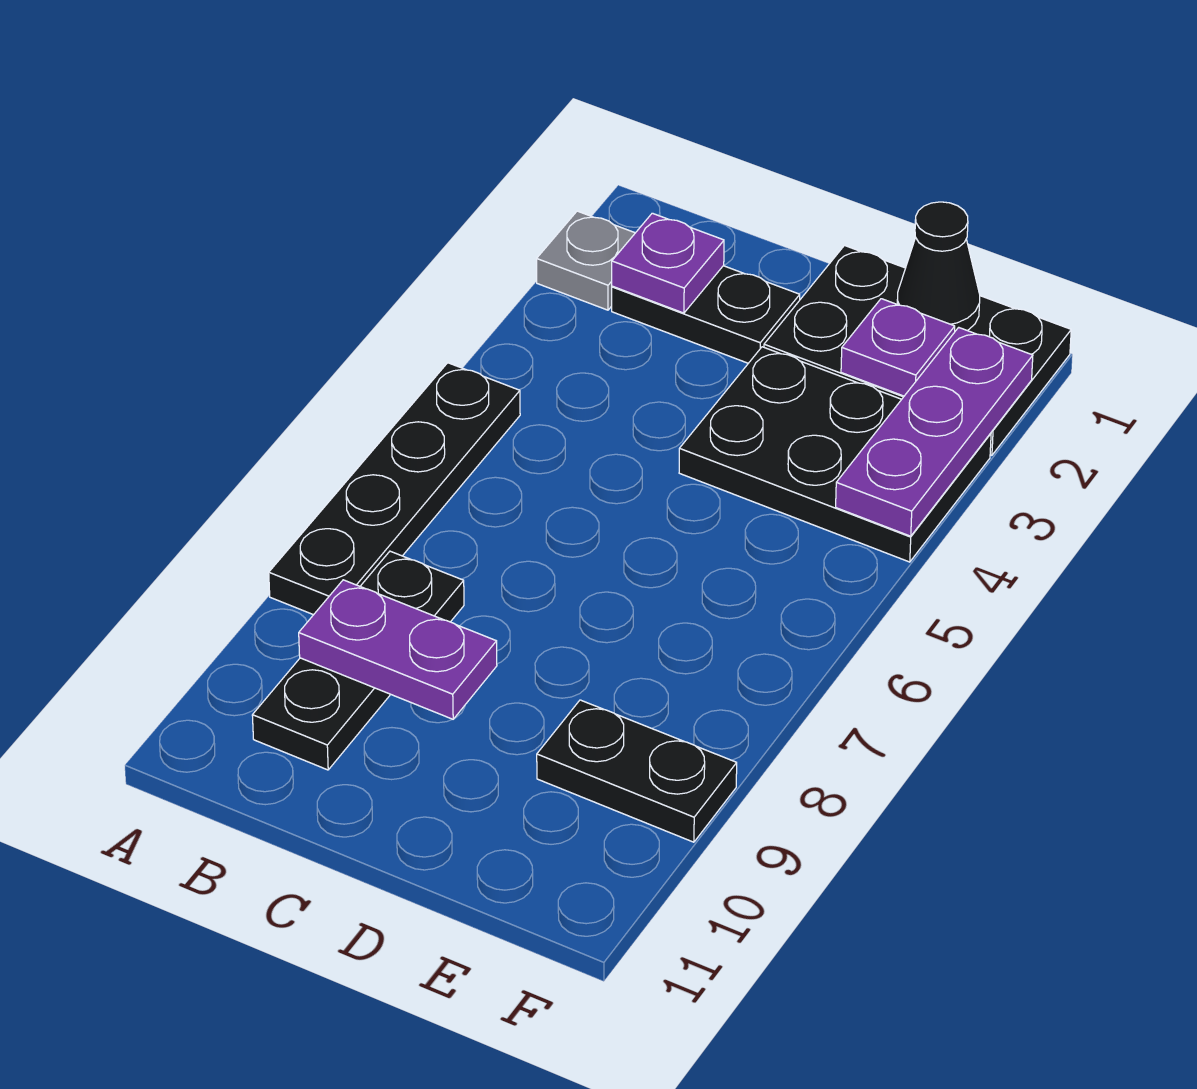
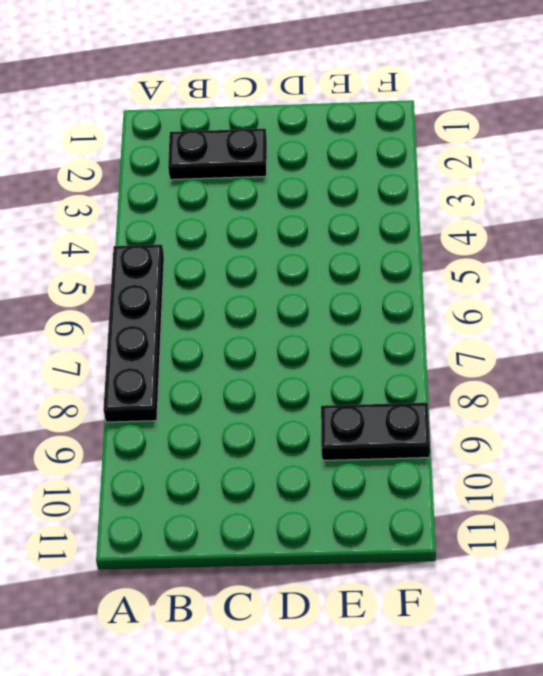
none -> grey plate A2 level 1
none -> black plate B8:B10 level 1
none -> black plate D1:F2 level 1

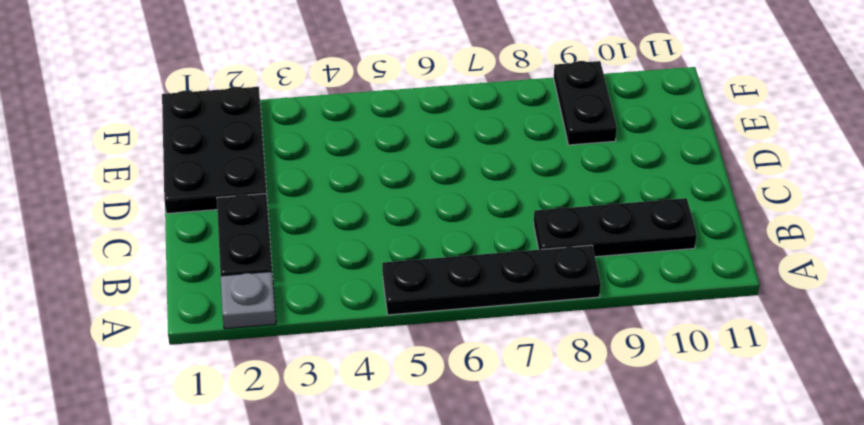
none -> black plate D3:F4 level 1
none -> purple plate B2 level 2
none -> purple plate B9:C9 level 2

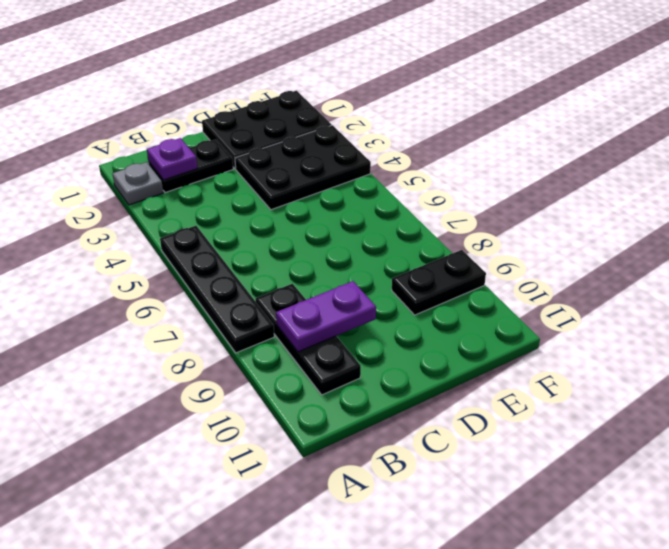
none -> black cone E1 level 2
none -> purple plate E2 level 2
none -> purple plate F2:F4 level 2

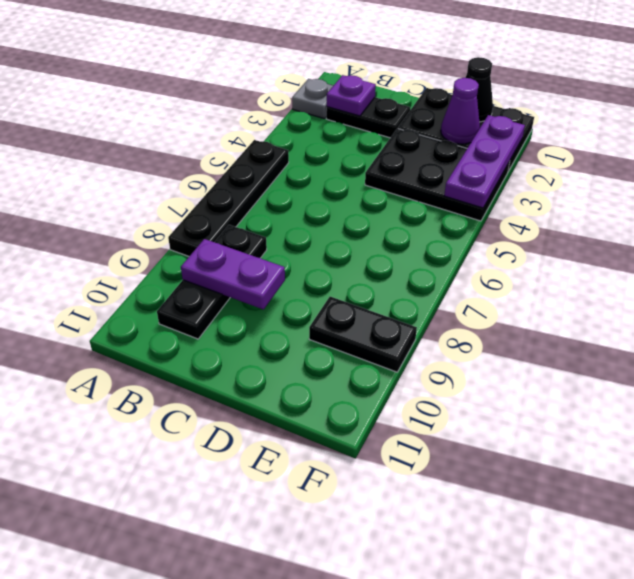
purple cone E2 level 2 -> purple plate E2 level 2

